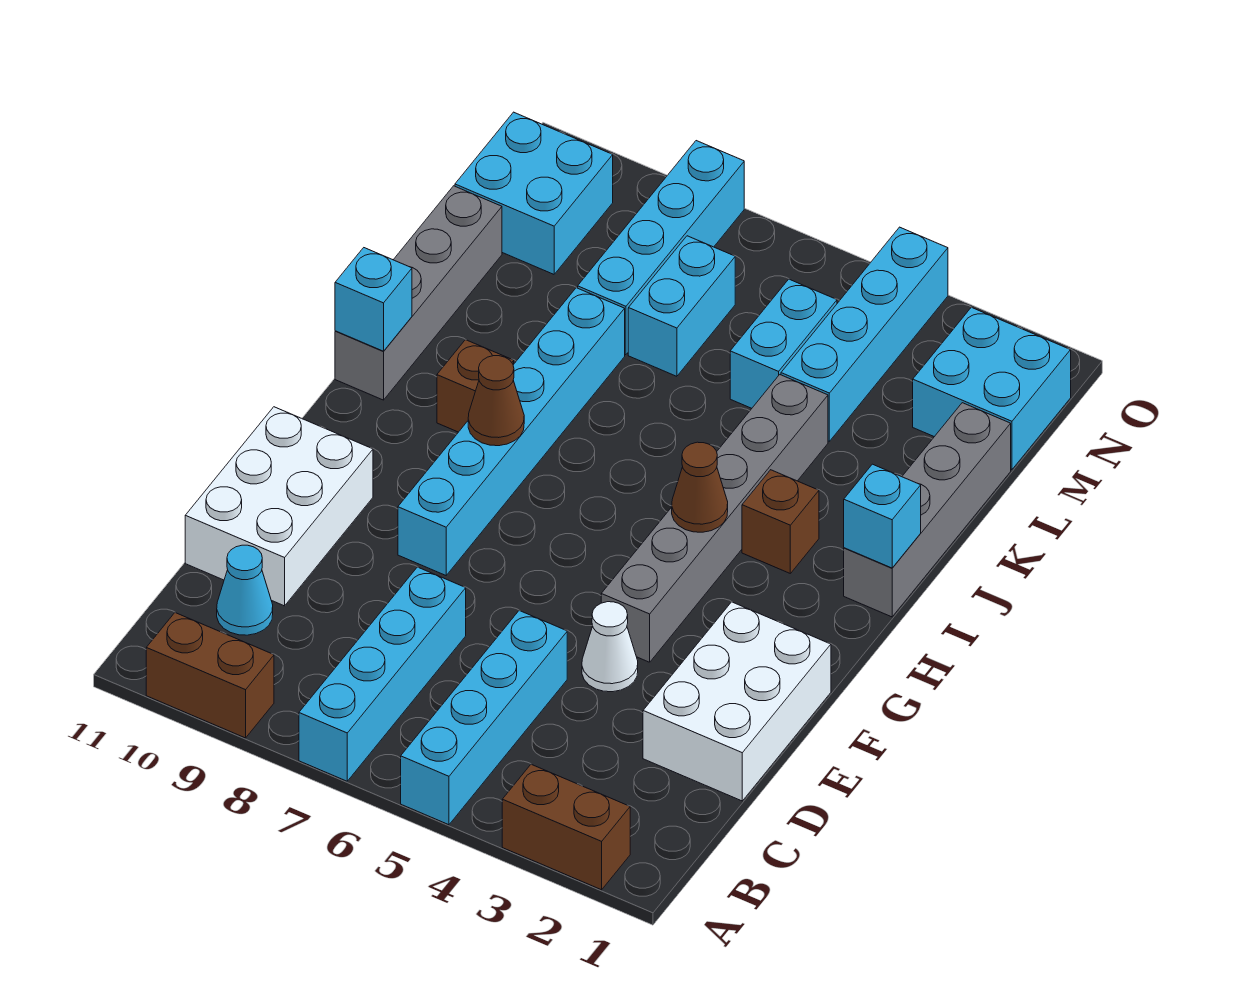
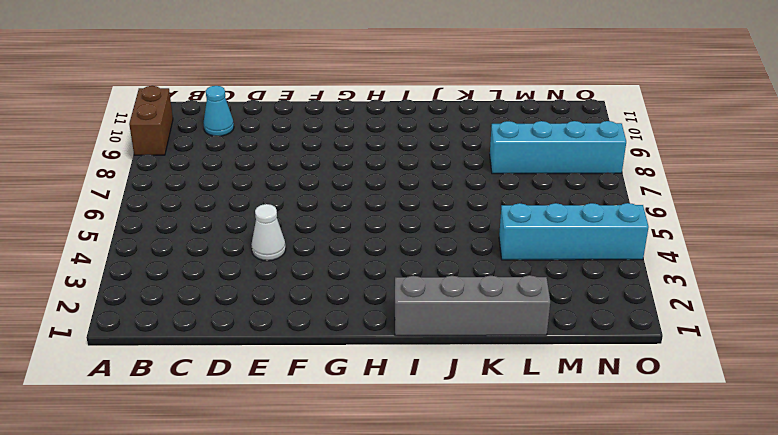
none -> brown brick A2:A3 level 1
none -> cyan brick A5:D5 level 1
none -> cyan brick A7:D7 level 1

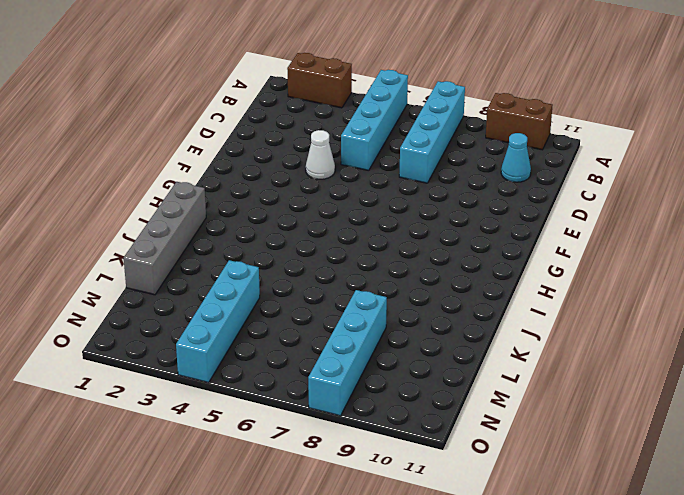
none -> white brick D1:F2 level 1
none -> white brick D10:F11 level 1
none -> grey brick F4:K4 level 1

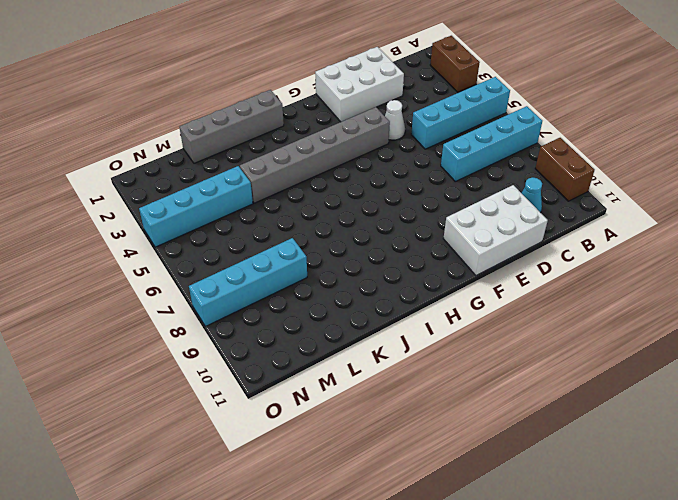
none -> cyan brick F8:K8 level 1
none -> brown brick I3 level 1
none -> brown brick I9 level 1

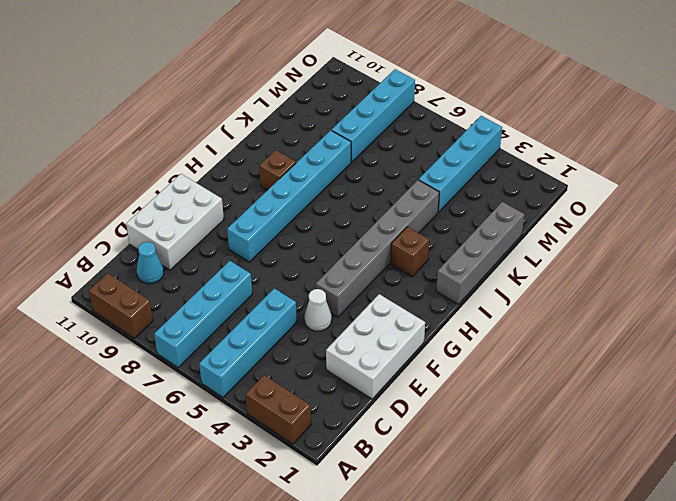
none -> grey brick I11:L11 level 1
none -> cyan brick L5:M5 level 1
none -> cyan brick L7:M7 level 1

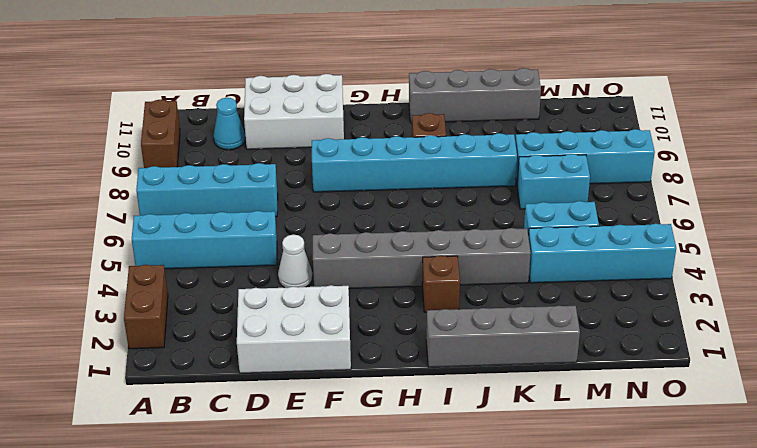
none -> cyan brick M1:N2 level 1
none -> cyan brick M10:N11 level 1
none -> brown cone H4 level 2

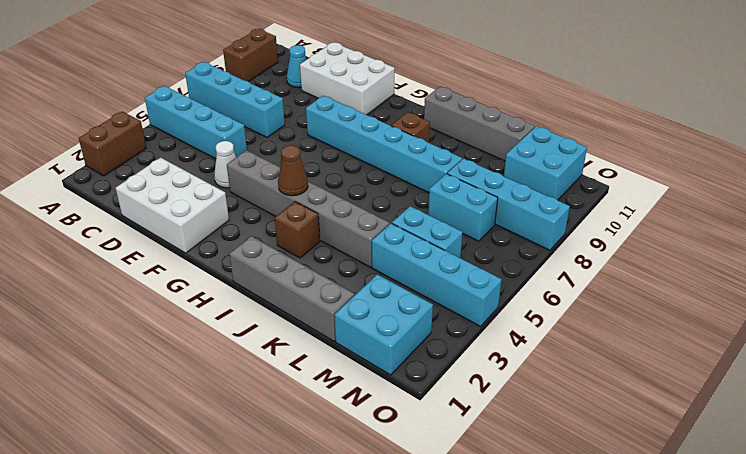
none -> brown cone H8 level 2
none -> cyan brick I1 level 2
none -> cyan brick I11 level 2

